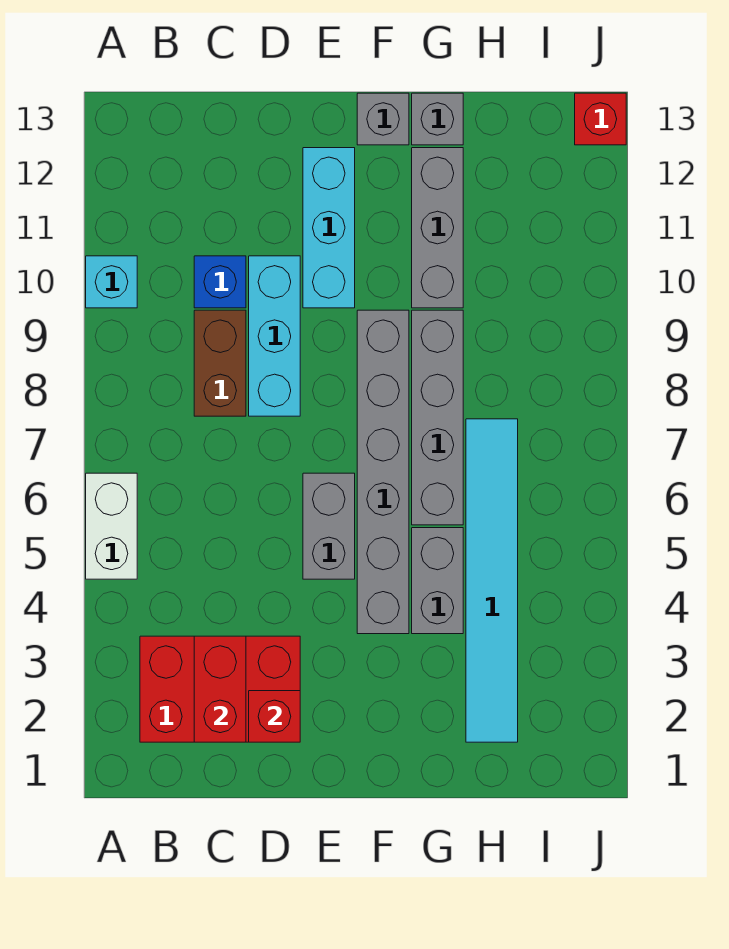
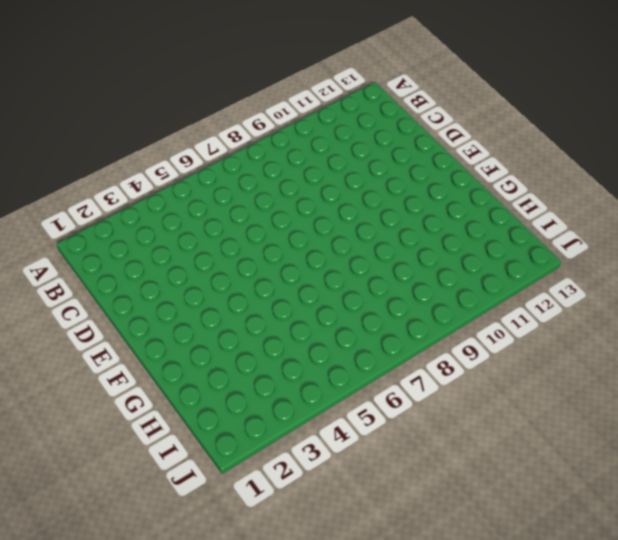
none -> white brick A5:A6 level 1
none -> cyan brick A10 level 1
none -> red brick B2:D3 level 1

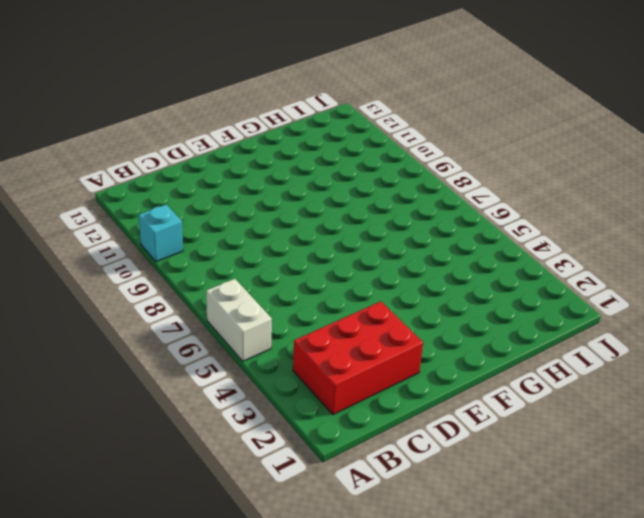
none -> brown brick C8:C9 level 1
none -> blue brick C10 level 1
none -> cyan brick D8:D10 level 1

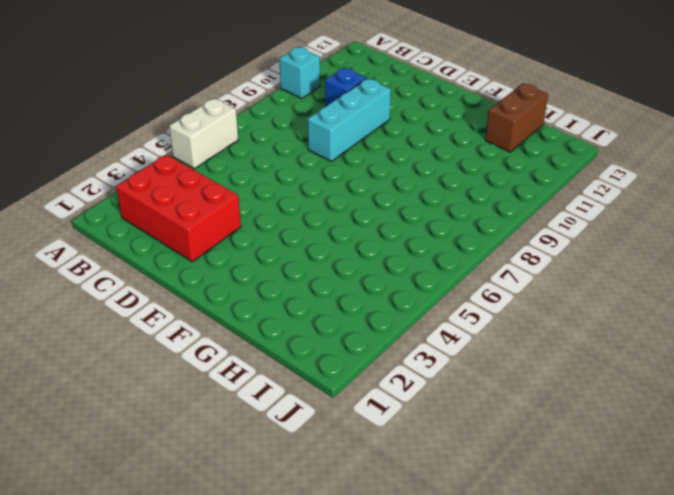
brown brick H12:H13 level 1 -> brown brick C8:C9 level 1
none -> grey brick E5:E6 level 1
none -> cyan brick E10:E12 level 1
none -> grey brick F4:F9 level 1

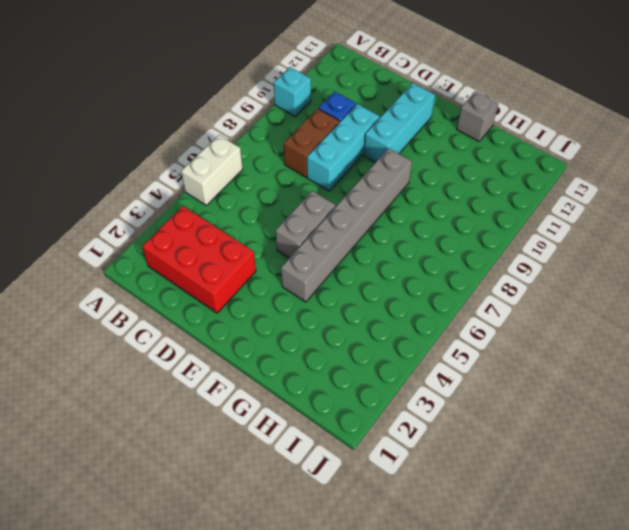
none -> grey brick F13 level 1
none -> grey brick G4:G5 level 1
none -> grey brick G6:G9 level 1

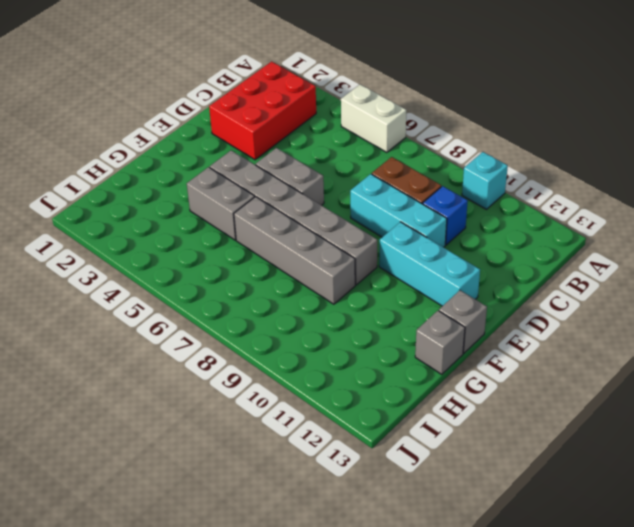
none -> grey brick G10:G12 level 1
none -> cyan tile H2:H7 level 1
none -> red brick J13 level 1

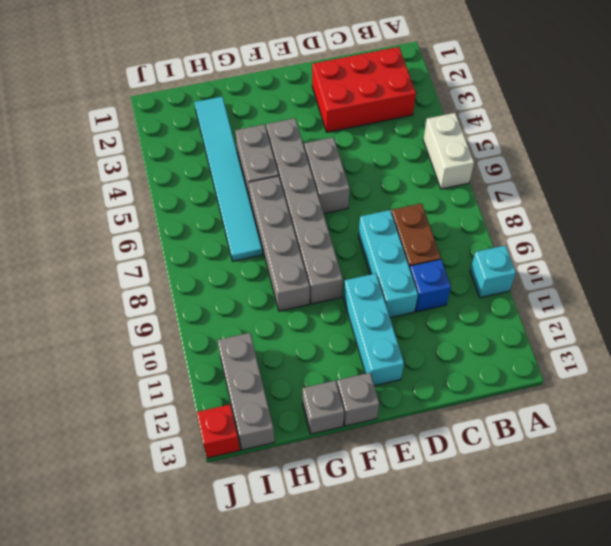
grey brick I11:I13 level 1 -> grey brick G10:G12 level 1
none -> red brick C2:C3 level 2
none -> red brick D2 level 2

